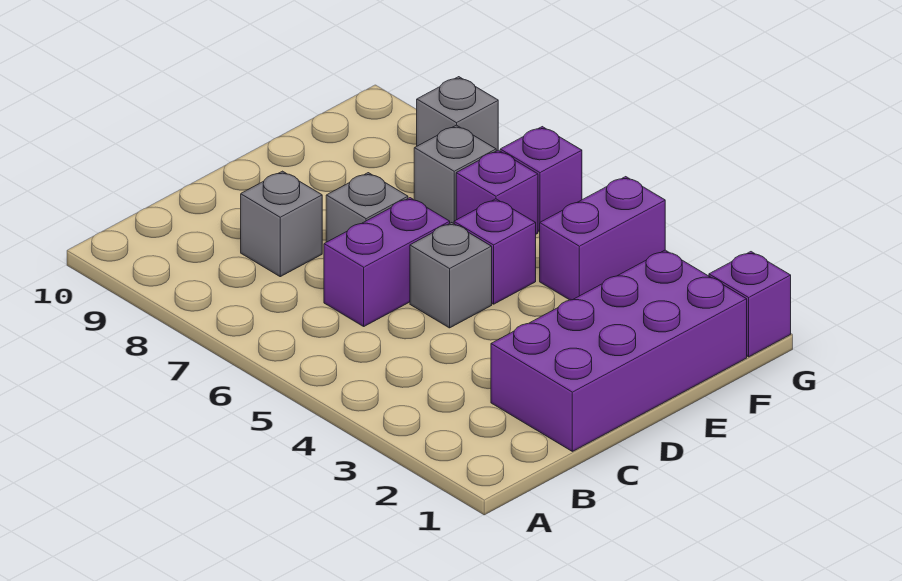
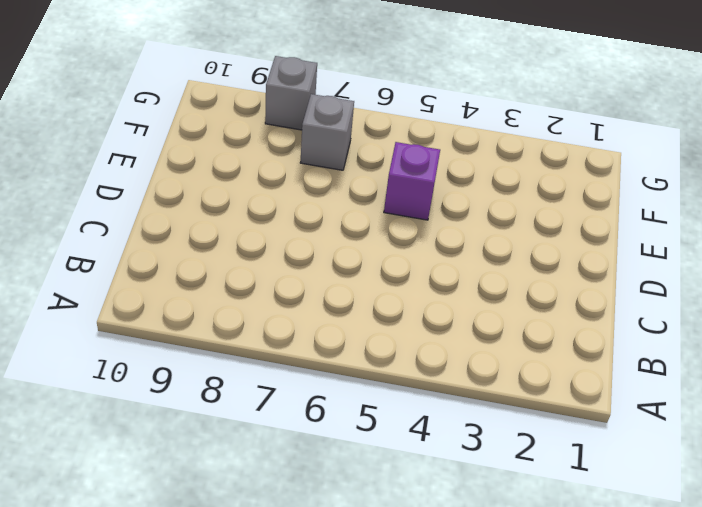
none -> purple brick C1:F2 level 1
none -> purple brick C6:D6 level 1
none -> grey brick C8 level 1

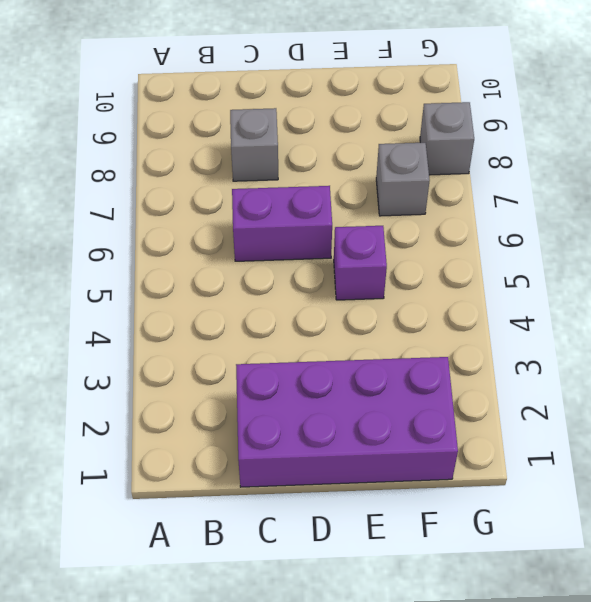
none -> grey brick D5 level 1
none -> grey brick D7 level 1
none -> purple brick F4:G4 level 1

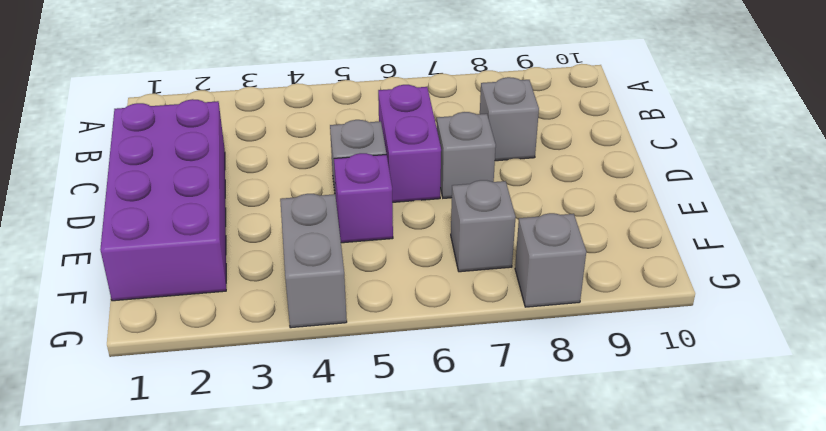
grey brick F4:G4 level 1 -> purple brick F4:G4 level 1
none -> purple brick F6 level 1
none -> purple brick G1 level 1
none -> purple brick G6 level 1

